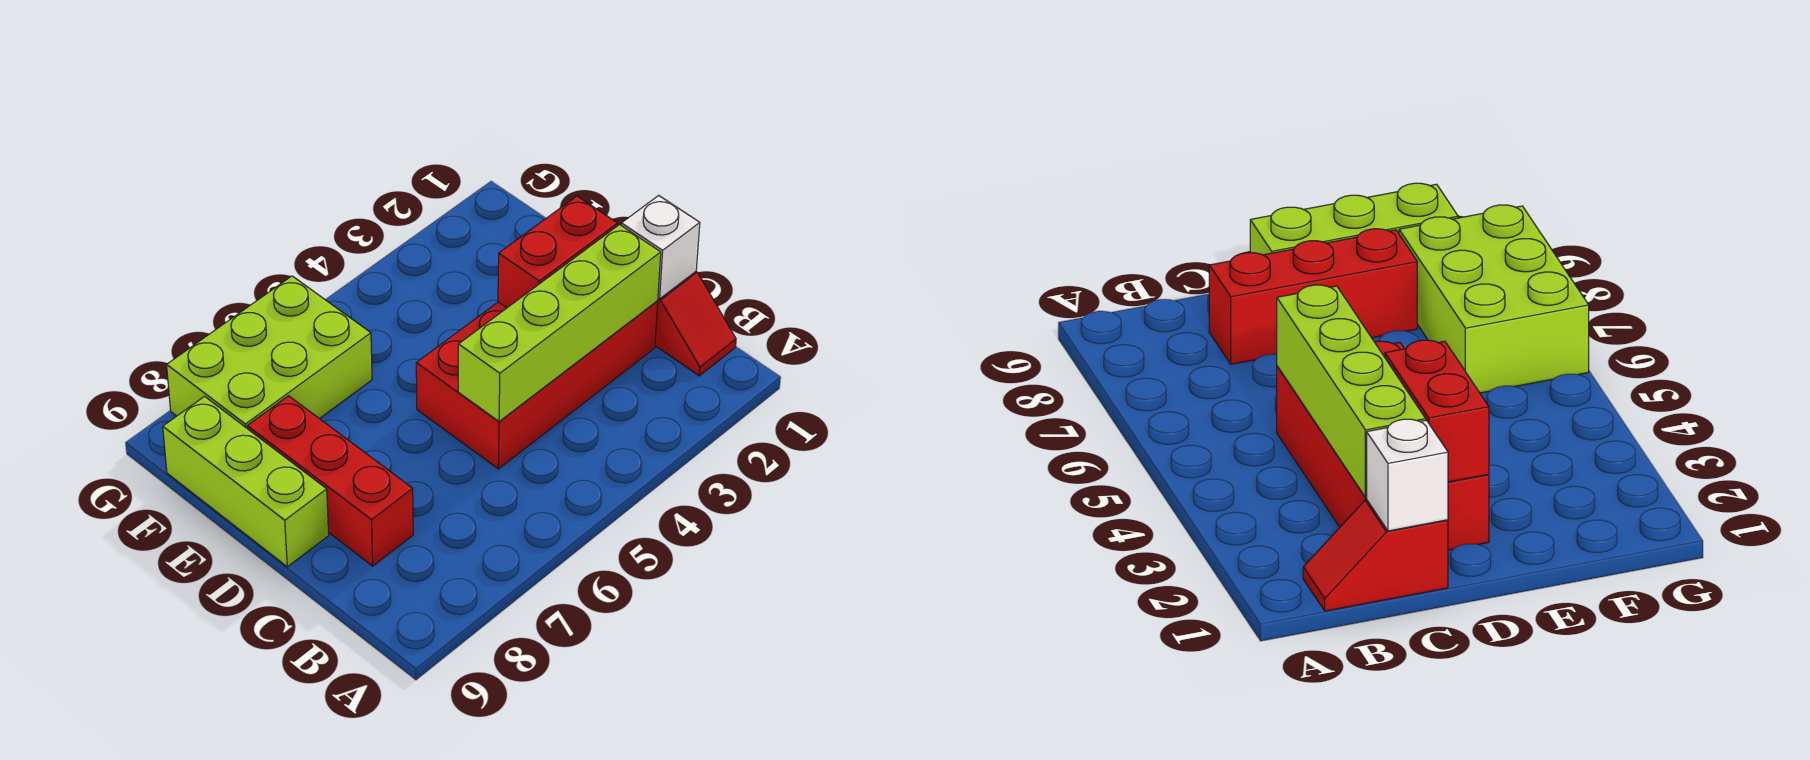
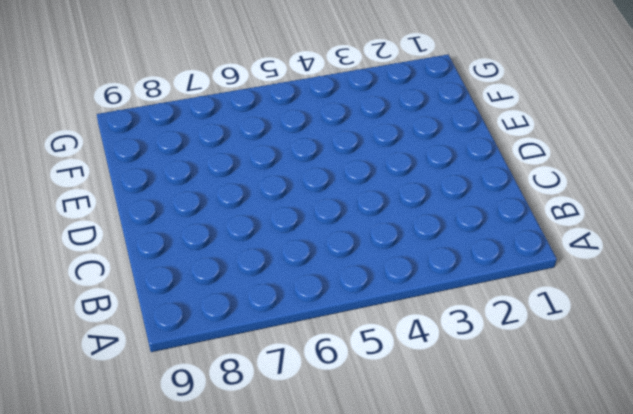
none -> red slope B1:C1 level 1 top C
none -> red brick C2:D5 level 1

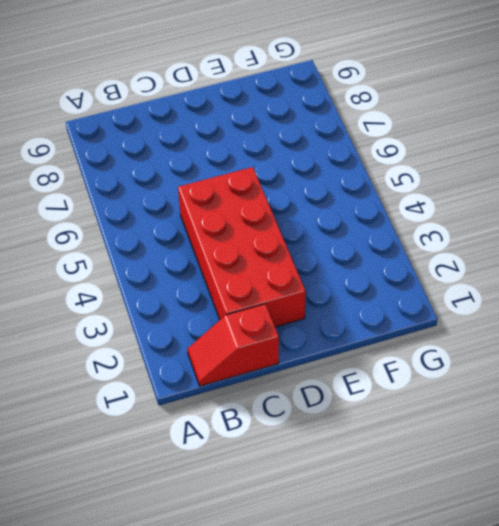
none -> red brick C8:E8 level 1
none -> lime brick D9:F9 level 1

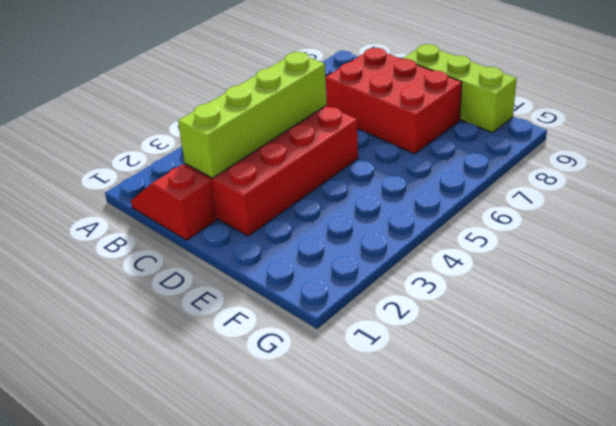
red brick C7:E8 level 1 -> red brick C8:E8 level 1
none -> lime brick F6:G8 level 1
none -> white brick C1 level 2

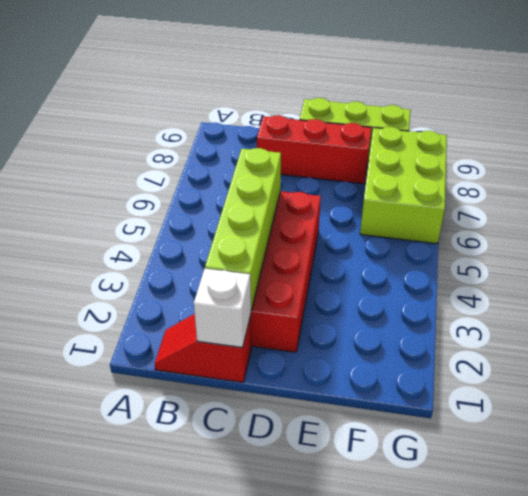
none -> red brick D2:D3 level 2

